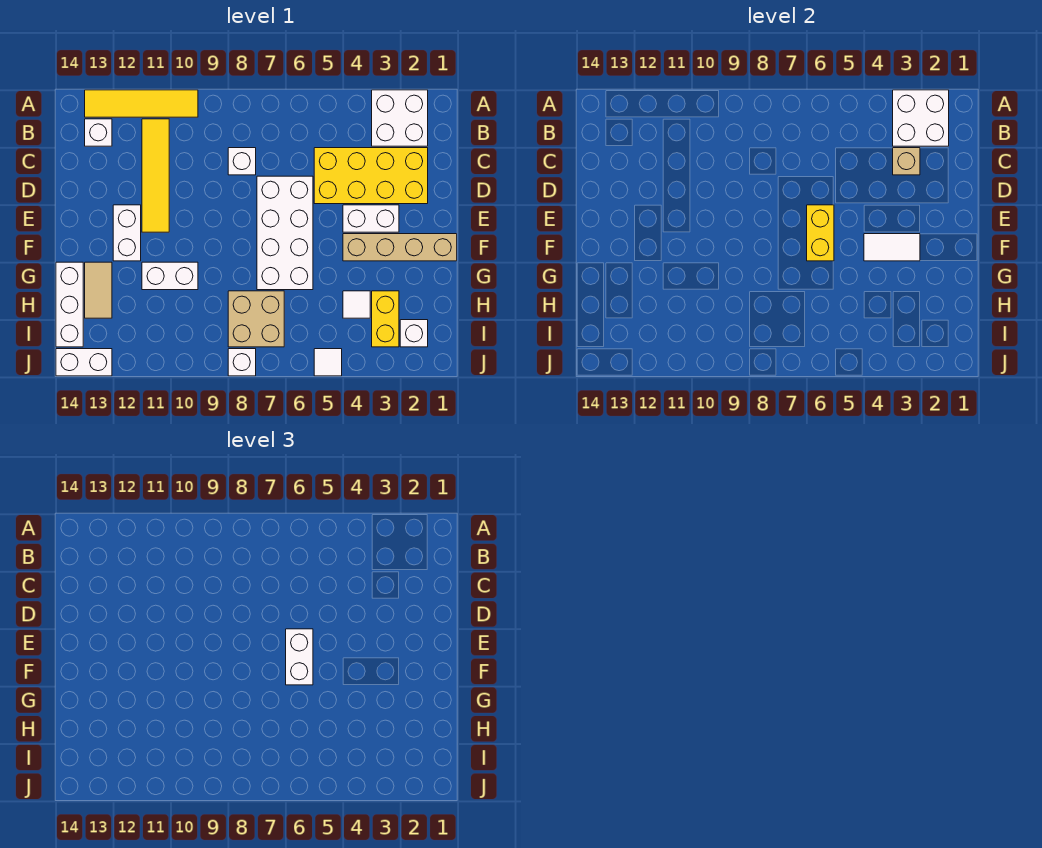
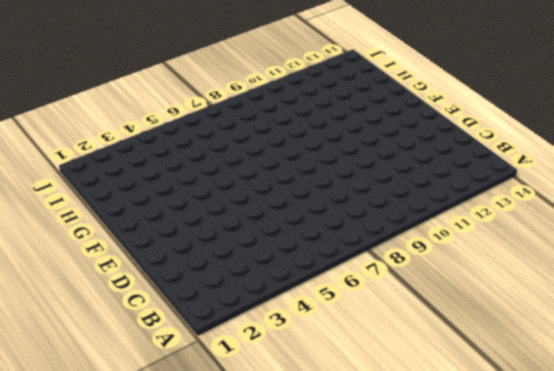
none -> white brick A2:B3 level 1
none -> yellow tile A10:A13 level 1
none -> yellow tile B11:E11 level 1

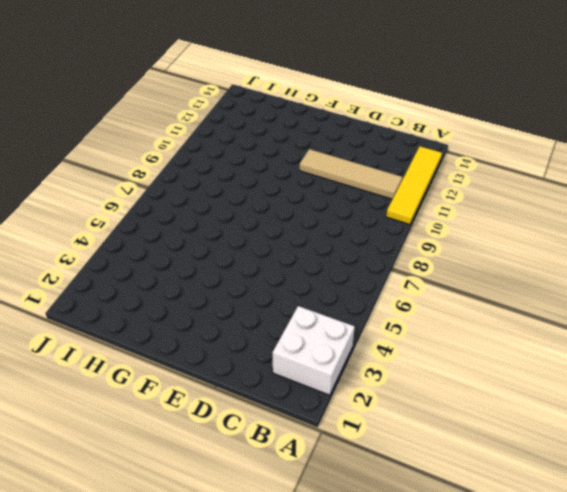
tan tile B11:E11 level 1 -> yellow tile B11:E11 level 1
none -> white brick B13 level 1
none -> yellow brick C2:D5 level 1
none -> white brick C8 level 1

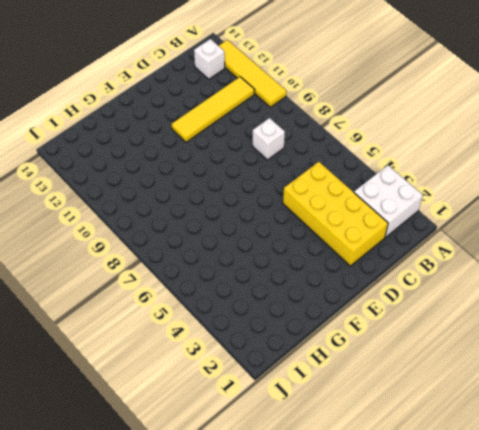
none -> white brick D6:G7 level 1
none -> white brick E3:E4 level 1
none -> white brick E12:F12 level 1

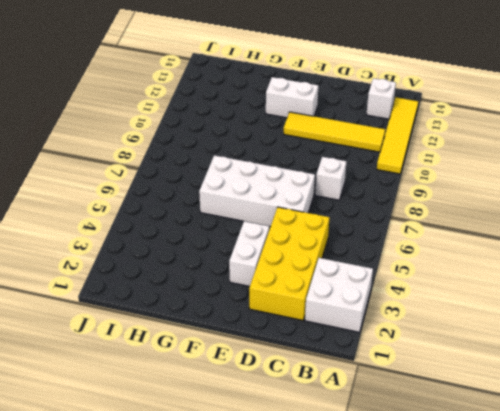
none -> tan brick F1:F4 level 1
none -> white brick G10:G11 level 1
none -> tan tile G13:H13 level 1

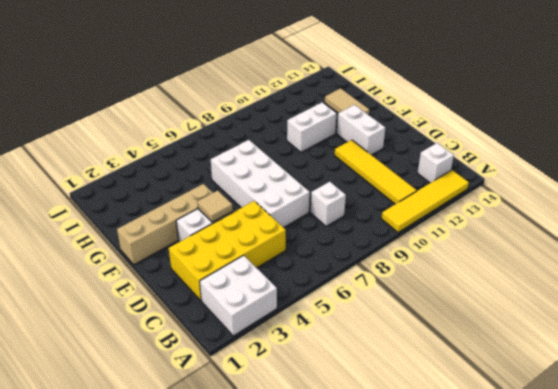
tan tile E4 level 2 -> none
none -> white brick G14:I14 level 1
none -> yellow brick H3:I3 level 1
none -> white tile H4 level 1

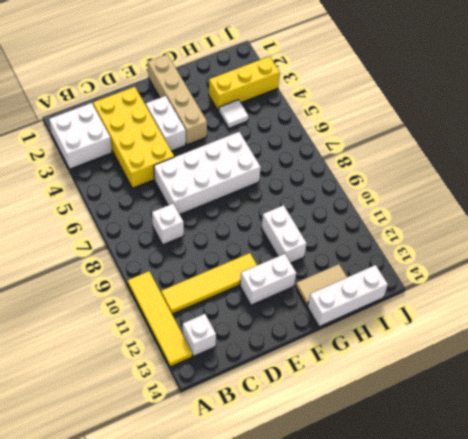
yellow brick H3:J3 level 1 -> yellow brick H3:I3 level 1
none -> tan brick H7:I8 level 1
none -> white brick I2 level 1
none -> white tile J5 level 1

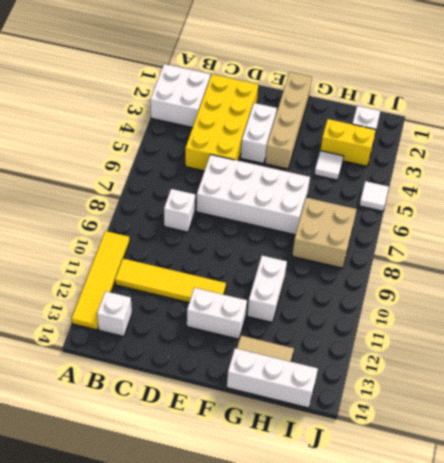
none -> white brick J8 level 1
none -> white brick J13:J14 level 1
none -> white brick A2:B3 level 2

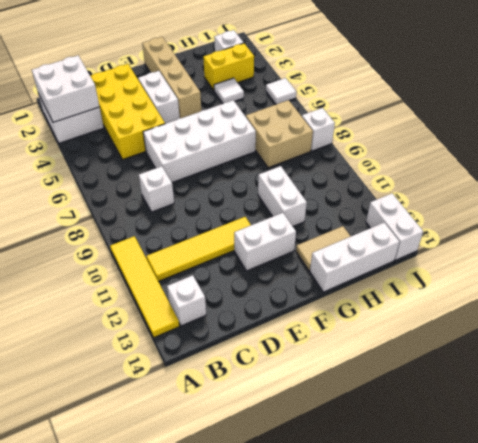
none -> tan brick C3 level 2
none -> yellow brick E6:F6 level 2
none -> white tile F3:F4 level 2

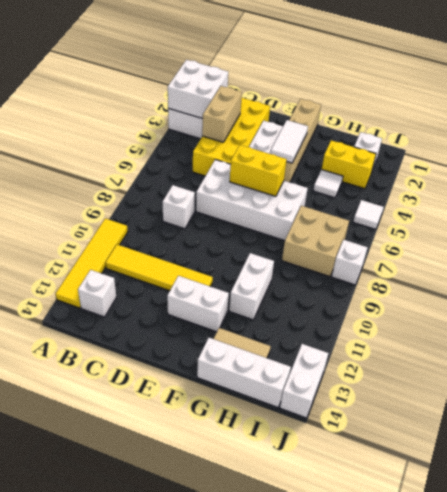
tan brick C3:C4 level 2 -> tan brick C3 level 2
none -> white brick E6:F6 level 3

